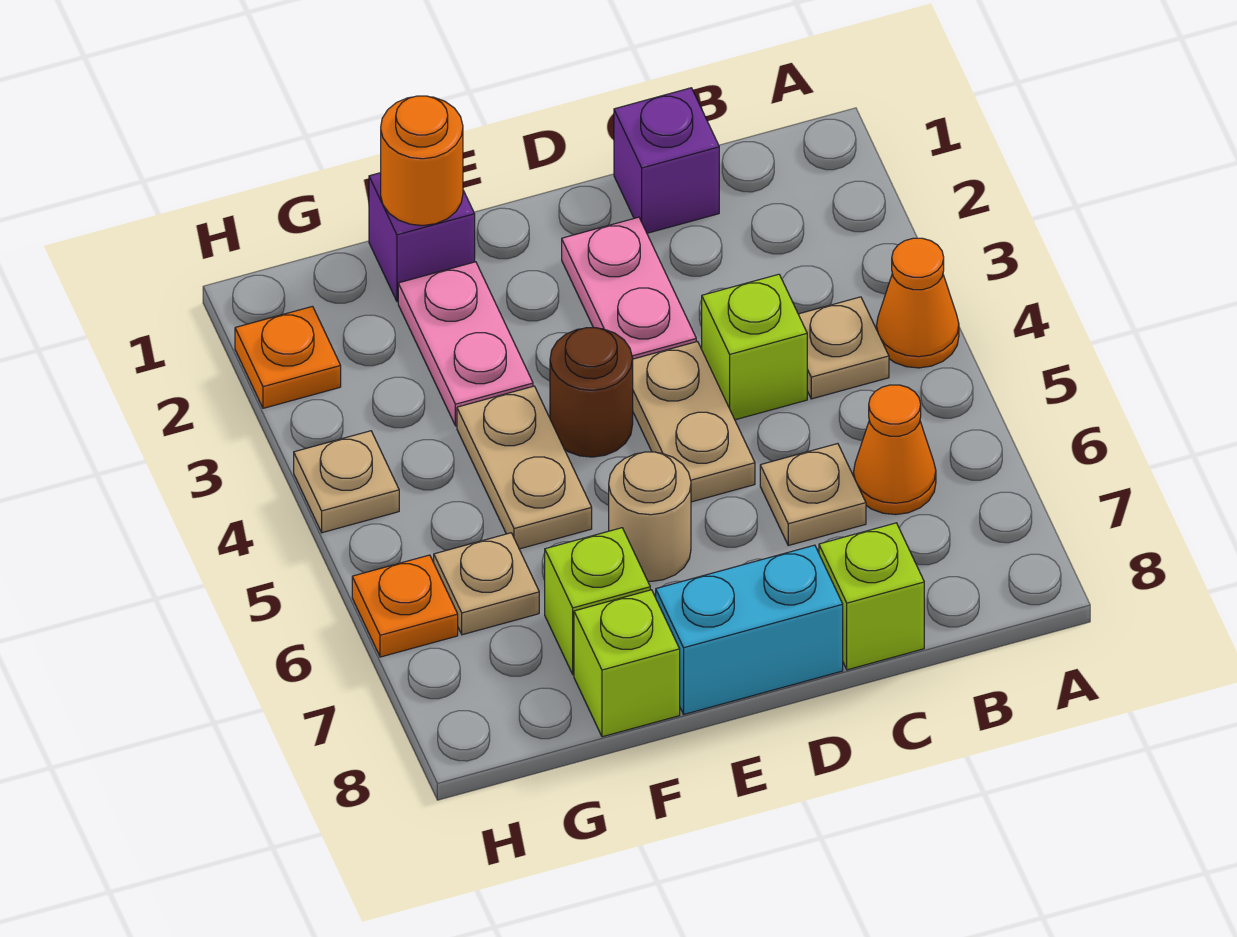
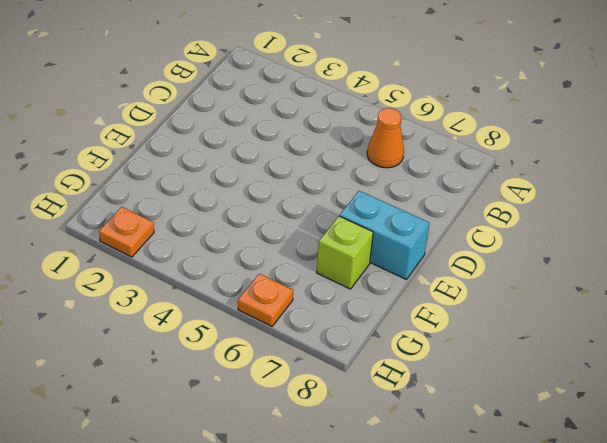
cyan brick E7:E8 level 1 -> cyan brick D8:E8 level 1
none -> orange cone A4 level 1
none -> tan plate B4 level 1
none -> purple brick C1 level 1

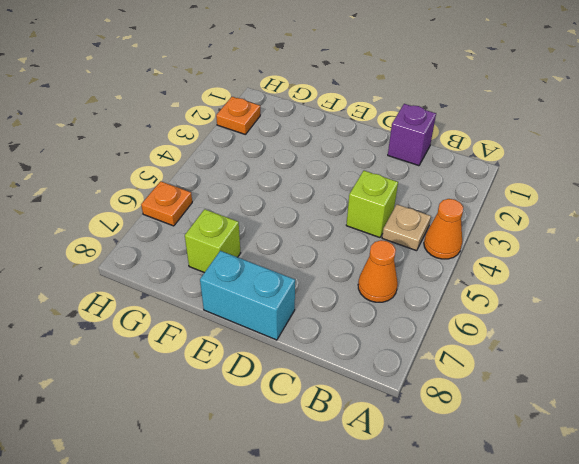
none -> tan plate C6 level 1
none -> lime brick C8 level 1
none -> pink plate D2:D3 level 1

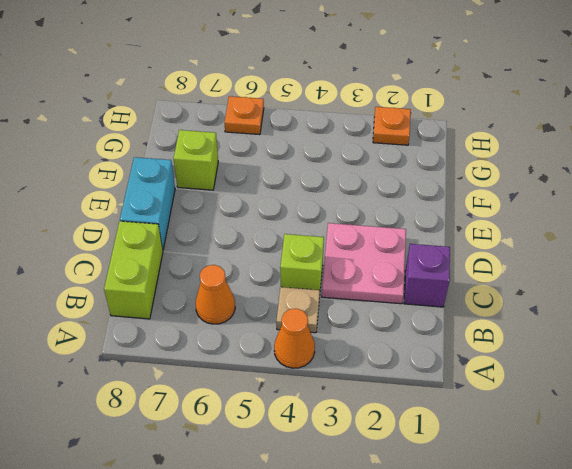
lime brick B8:C8 level 1 -> lime brick C8 level 1
pink plate C2:D3 level 1 -> pink plate D2:D3 level 1
none -> tan plate C6 level 1
none -> tan plate D4:D5 level 1
none -> brown round brick E4 level 1

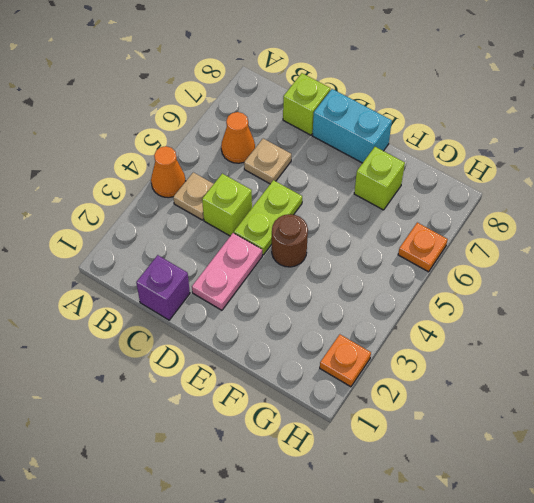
lime plate D4:D5 level 1 -> tan plate D4:D5 level 1
none -> tan round brick E6 level 1
none -> purple brick F1 level 1
none -> pink plate F2:F3 level 1

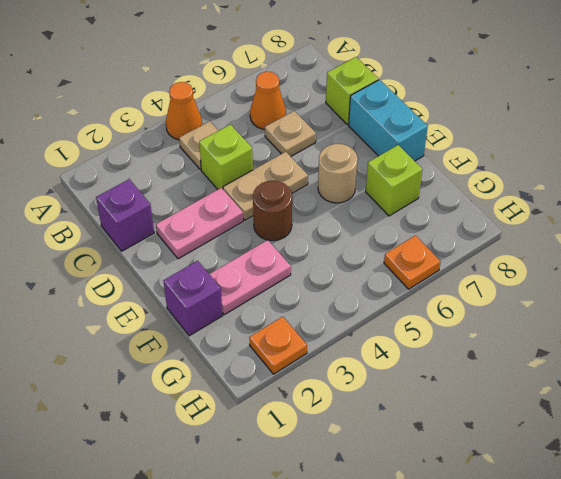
none -> tan plate F4:F5 level 1
none -> lime brick F8 level 1
none -> tan plate G6 level 1

